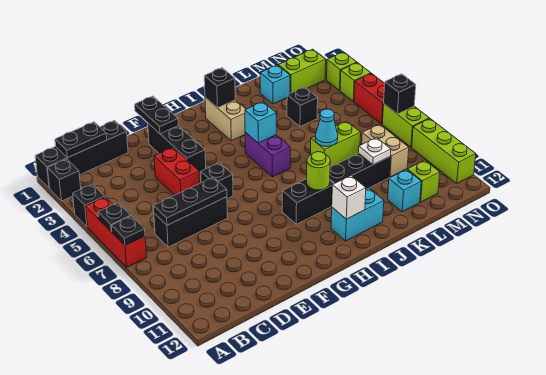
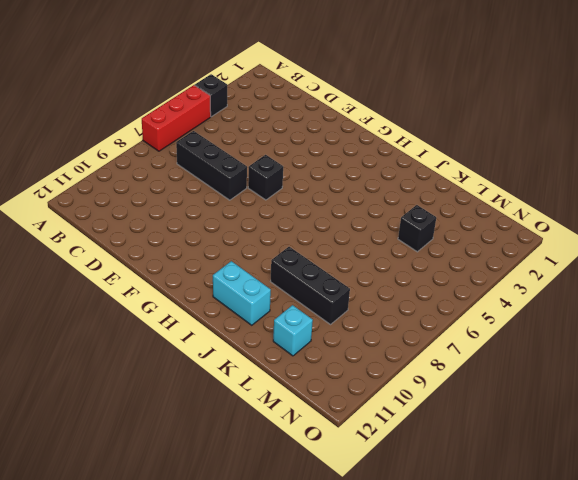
none -> black brick A1:D1 level 1
none -> black brick A2 level 1
none -> red brick E4:E5 level 1
none -> black brick F2:F4 level 1

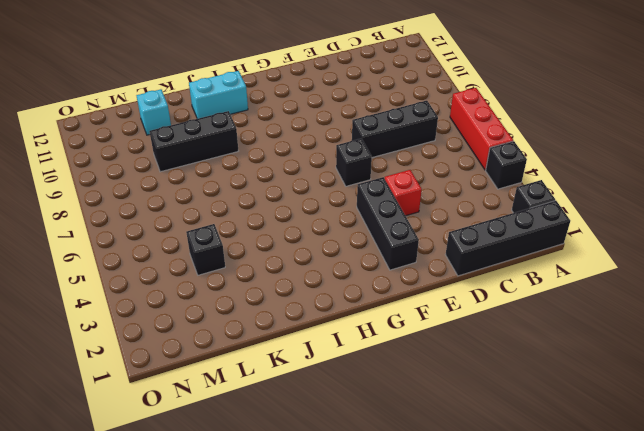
red brick E4 level 1 -> red brick E4:E5 level 1
none -> black brick H9:I9 level 1
none -> tan brick I2:I3 level 1
none -> purple brick I5:I6 level 1
none -> lime brick K7:L7 level 1

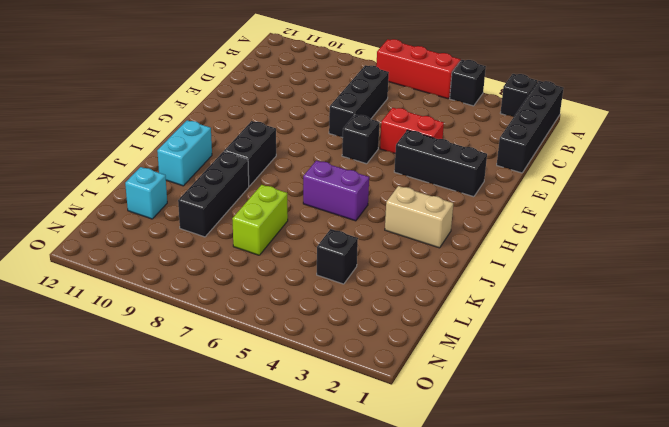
none -> cyan brick L2 level 1
none -> lime brick M2:N2 level 1
none -> tan brick M8:M9 level 1
none -> lime brick M11 level 1

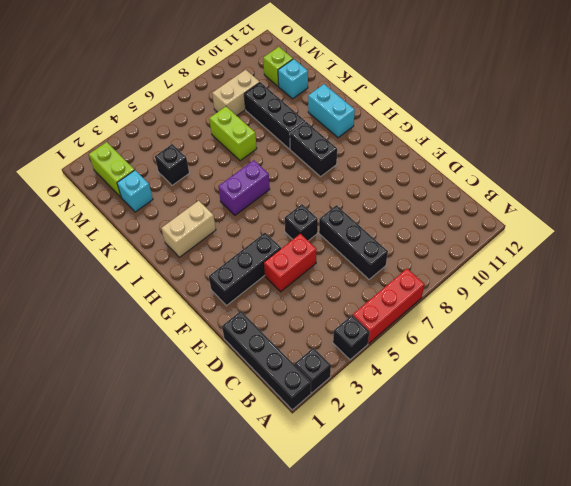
none -> lime brick O3 level 1
none -> lime brick O4 level 1
none -> red brick O5:O6 level 1
none -> lime brick O7:O8 level 1

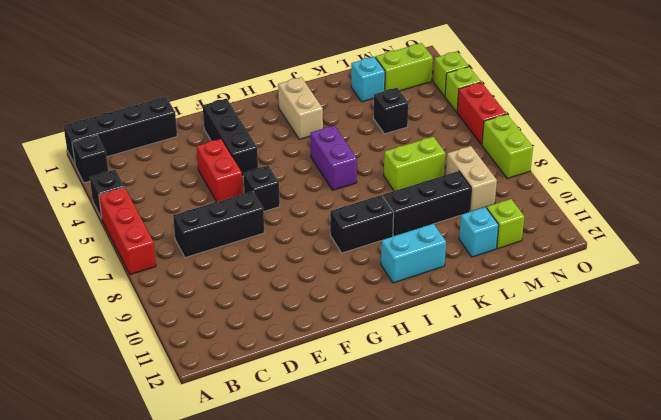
none -> lime brick O9:O11 level 1
none -> black plate A6 level 2
none -> black plate A7 level 2
none -> black plate B1:C1 level 2

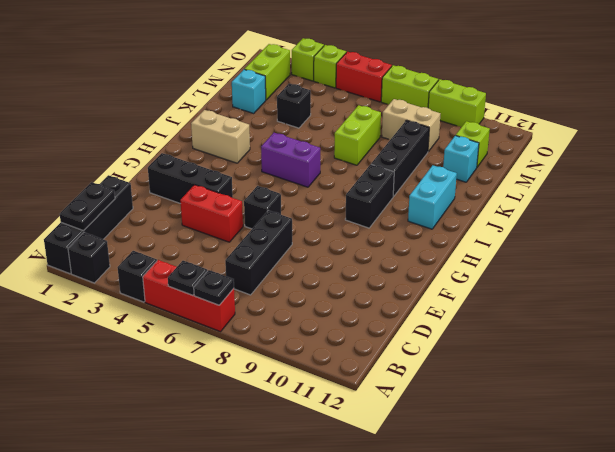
lime brick O9:O10 level 1 -> lime brick O9:O11 level 1
none -> black plate C7:E7 level 2
none -> black plate F1:F2 level 2
none -> black brick I2 level 2
none -> cyan brick I5 level 2

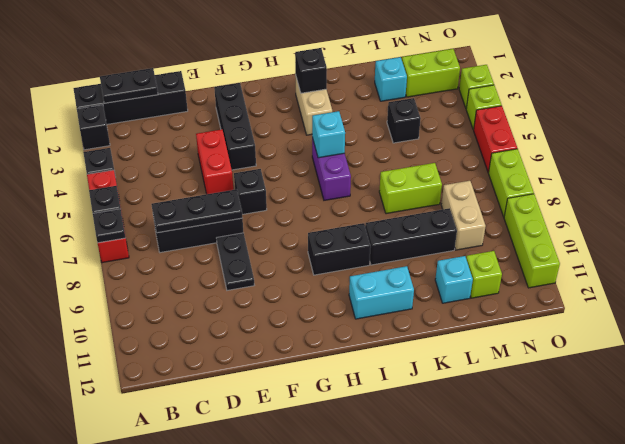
black plate E8:E9 level 1 -> black plate F1:F2 level 2
none -> lime round brick I9 level 2
none -> white brick I11 level 2
none -> cyan cone K7 level 2
none -> white plate L9 level 2

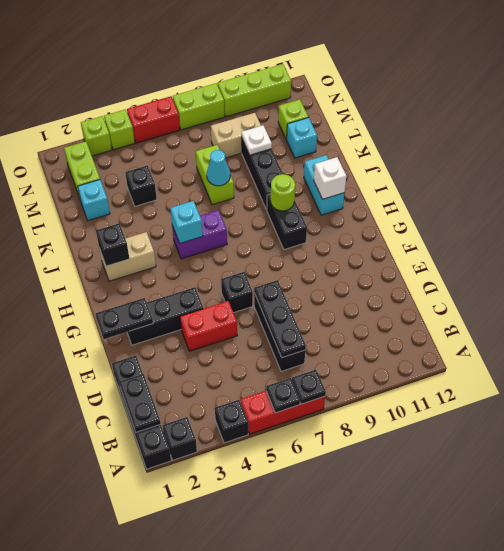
none -> black brick O7 level 2

